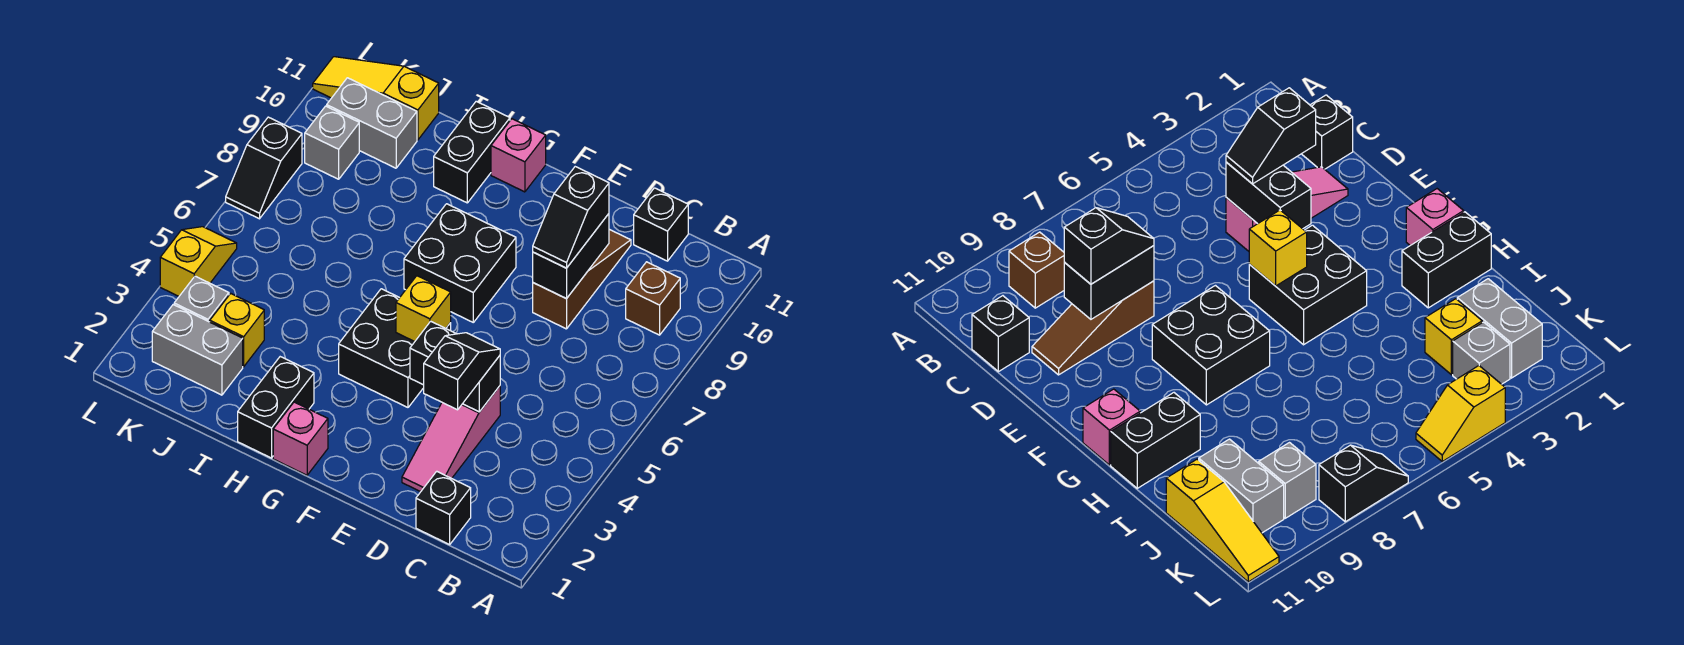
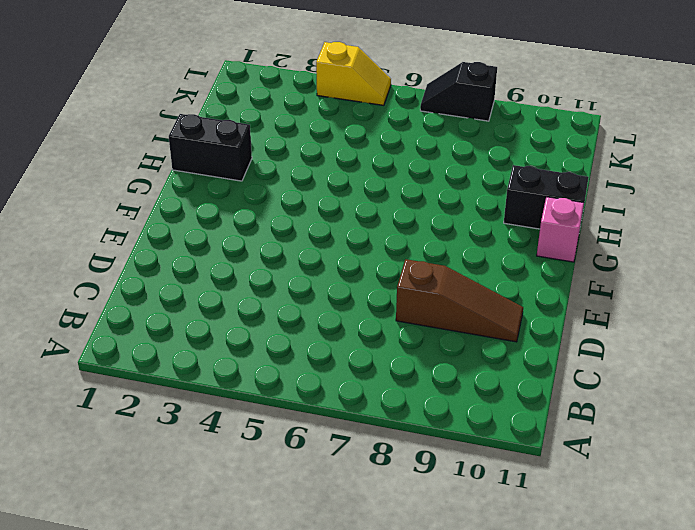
none -> brown brick B9 level 1
none -> black brick C1 level 1
none -> black brick C11 level 1

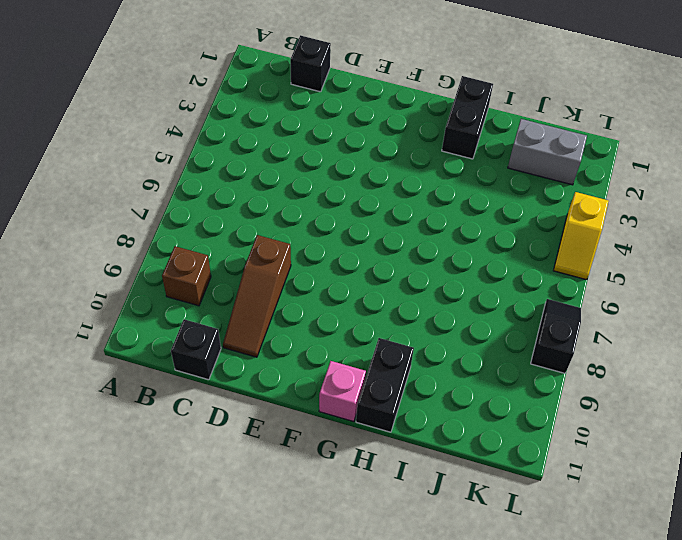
none -> pink slope D2:D4 level 1 top 4
none -> black brick F4:G5 level 1
none -> black brick F7:G8 level 1

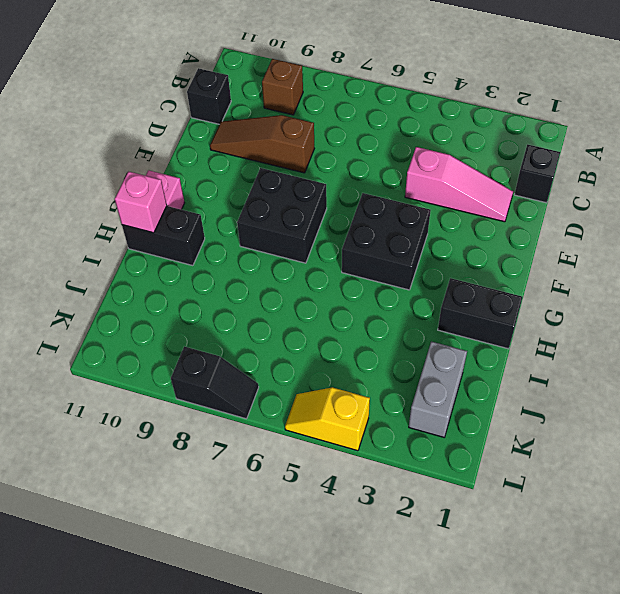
pink brick H11 level 2 -> pink brick G1 level 1
none -> yellow brick J3 level 1
none -> grey brick J10:K10 level 1
none -> yellow slope J11:L11 level 1 top J

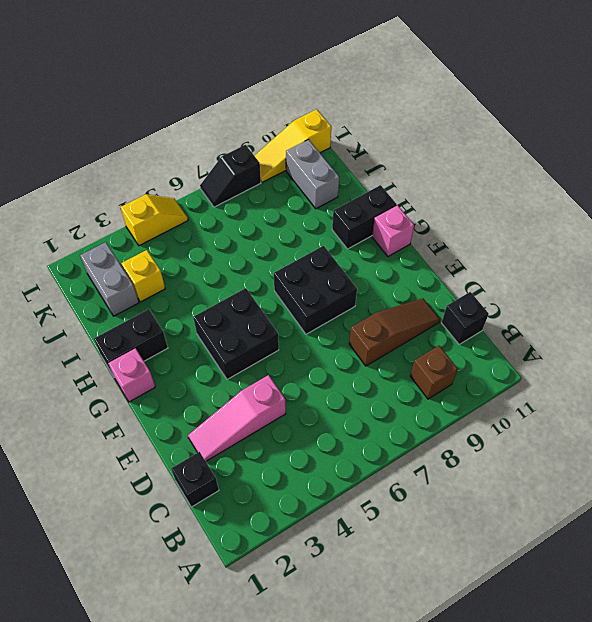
yellow slope L9:L11 level 1 top 11 -> yellow slope J11:L11 level 1 top J
none -> grey brick K3 level 1
none -> grey brick K9 level 1
none -> black brick D4:E4 level 2

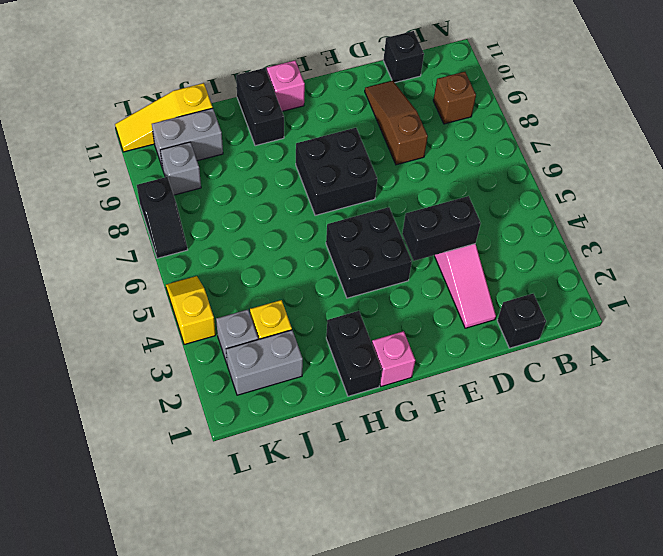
none -> black brick D8:D9 level 2
none -> yellow brick F5 level 2
none -> black slope D3:D4 level 3 top 3

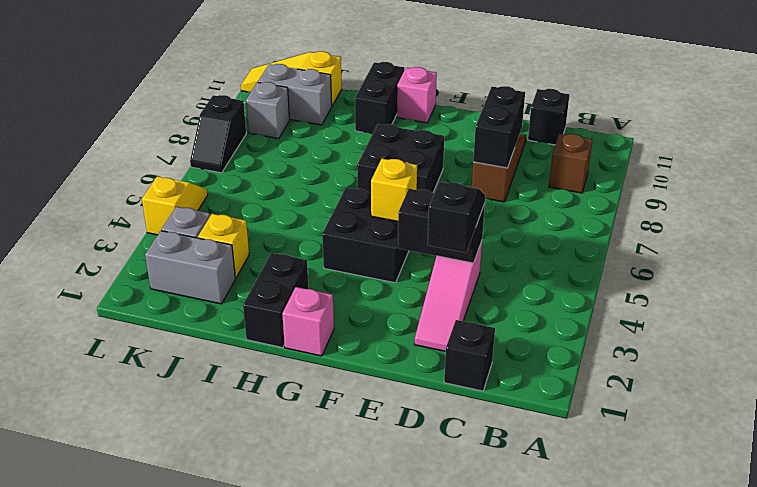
none -> black slope D8:D9 level 3 top 9

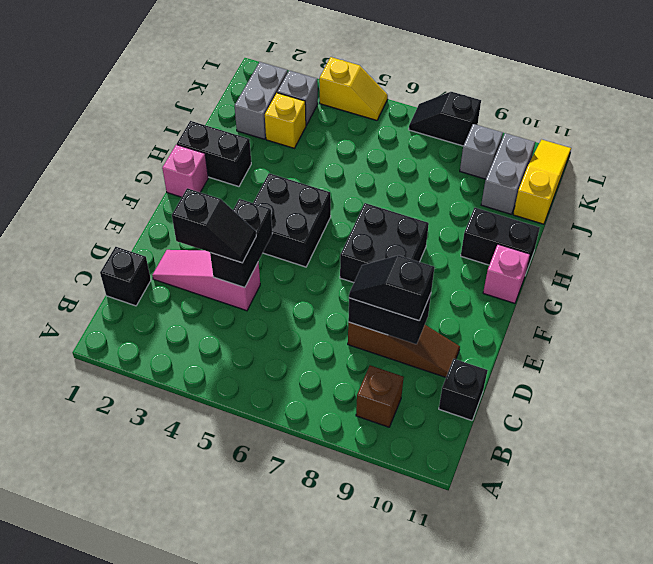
none -> yellow brick F5 level 2

